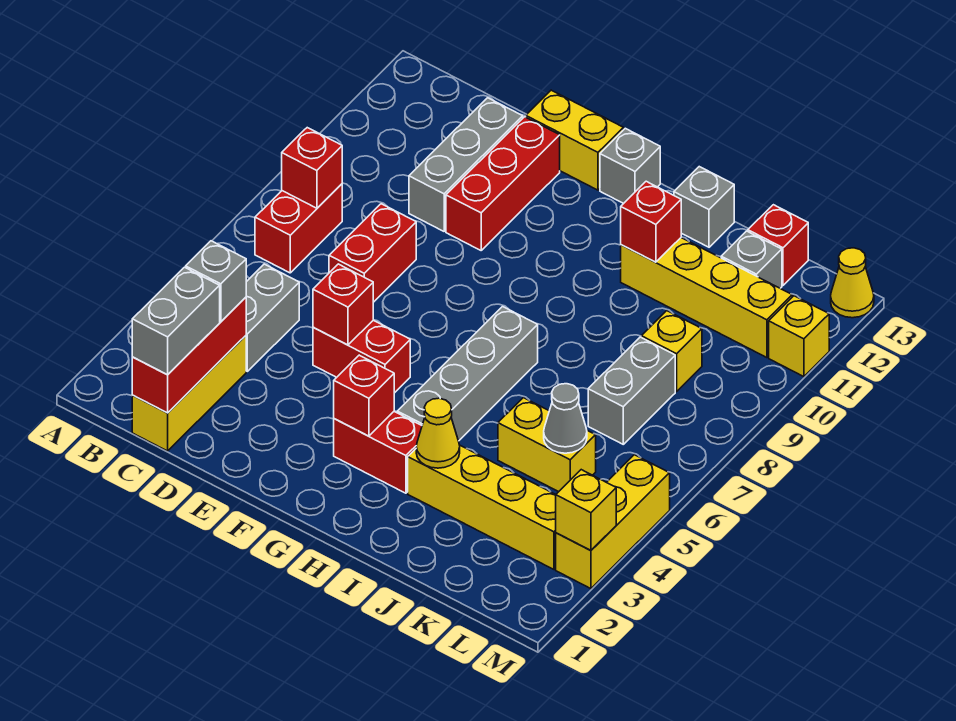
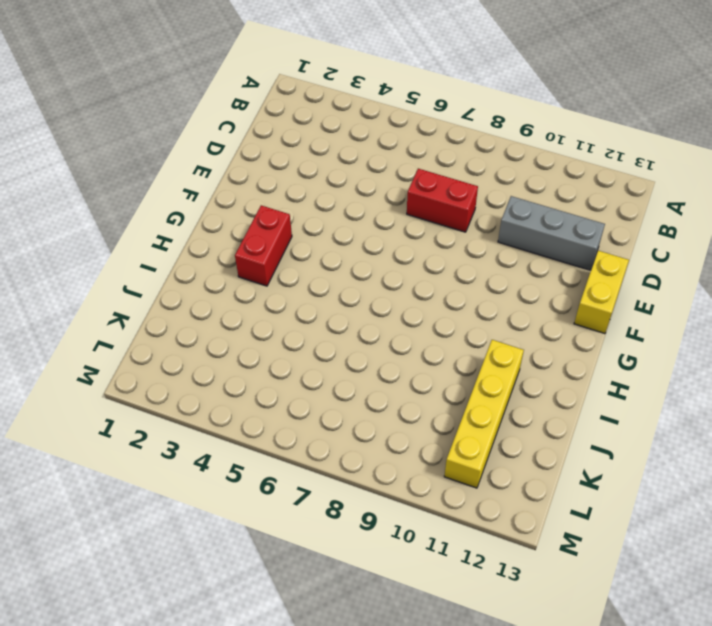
none -> red brick B7:B8 level 1
none -> yellow brick C1:C3 level 1
none -> grey brick C4:C5 level 1
none -> red brick E5:F5 level 1

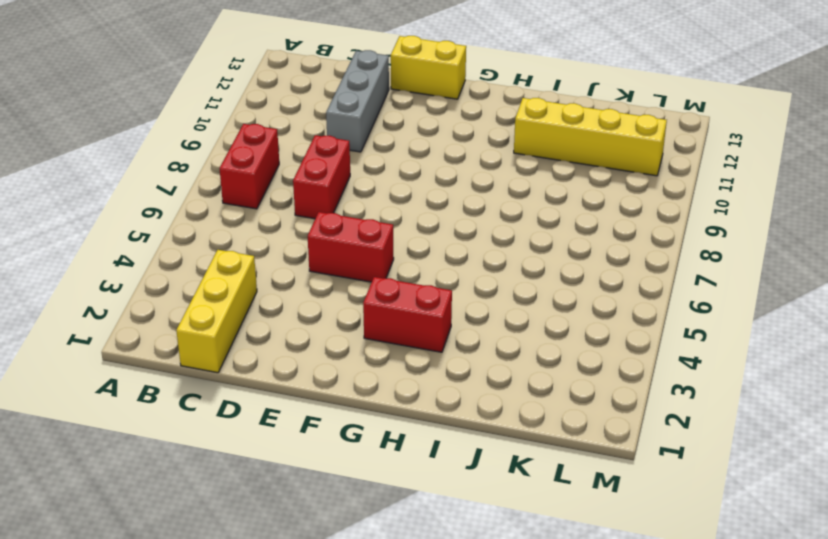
none -> grey brick C4:C5 level 1
none -> red brick E10:E12 level 1
none -> grey brick G13 level 1
none -> grey brick H4:H7 level 1

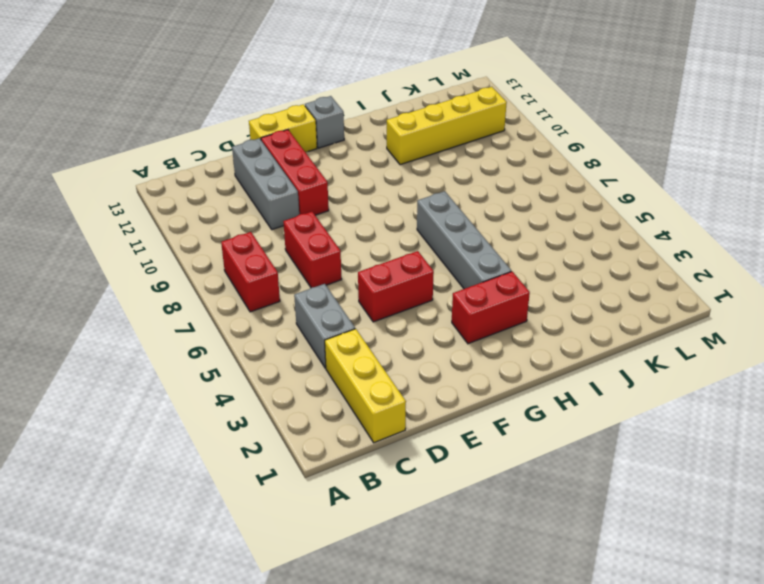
none -> yellow brick I3:L3 level 1
none -> grey brick I13 level 1
none -> yellow brick J5:K5 level 1
none -> grey brick K7:K8 level 1

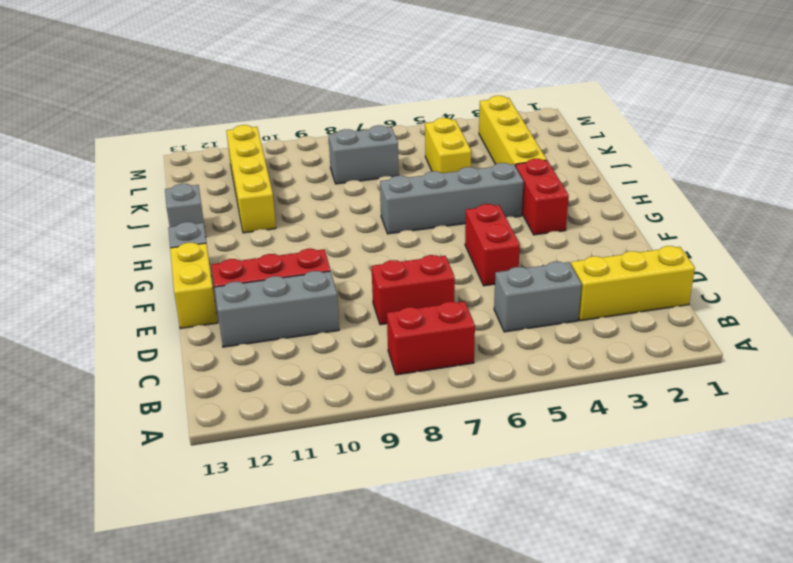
none -> yellow brick K9 level 1
none -> grey brick K12 level 1
none -> red brick K13 level 1
none -> yellow brick M3:M5 level 1

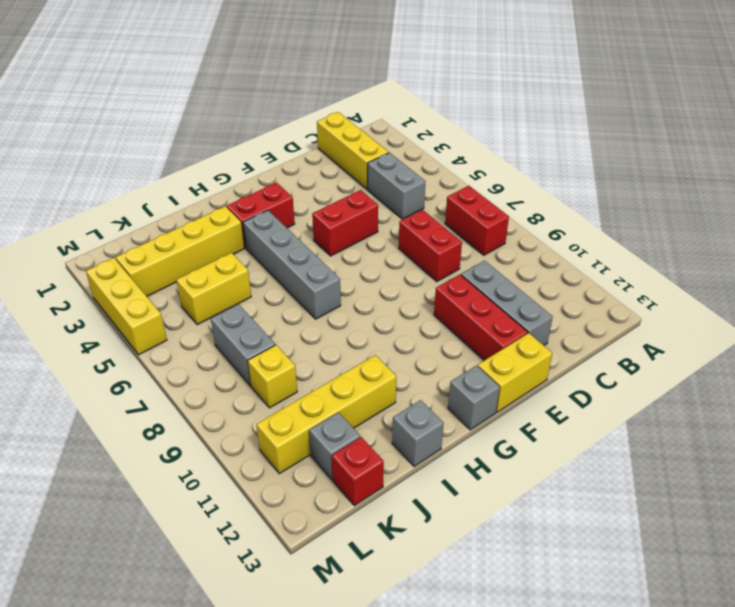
none -> yellow brick M11 level 1
none -> yellow cone M13 level 1
none -> red brick B8 level 2
none -> red brick C1:C3 level 2

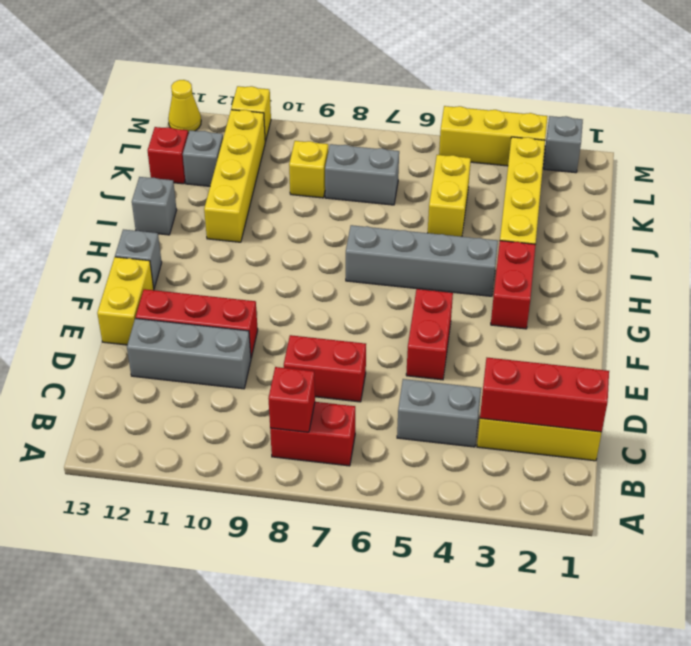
grey brick M2 level 1 -> grey brick C3 level 3
none -> red brick E5 level 2
none -> red brick G3 level 2
none -> yellow cone I3 level 2
none -> red brick I11 level 2

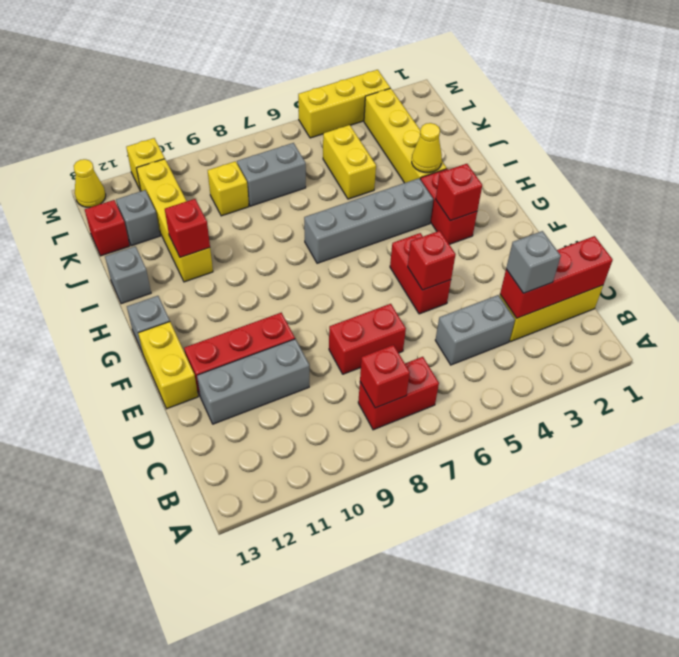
none -> grey cone K5 level 2
none -> yellow brick M3 level 2
none -> grey brick C1:C2 level 3

